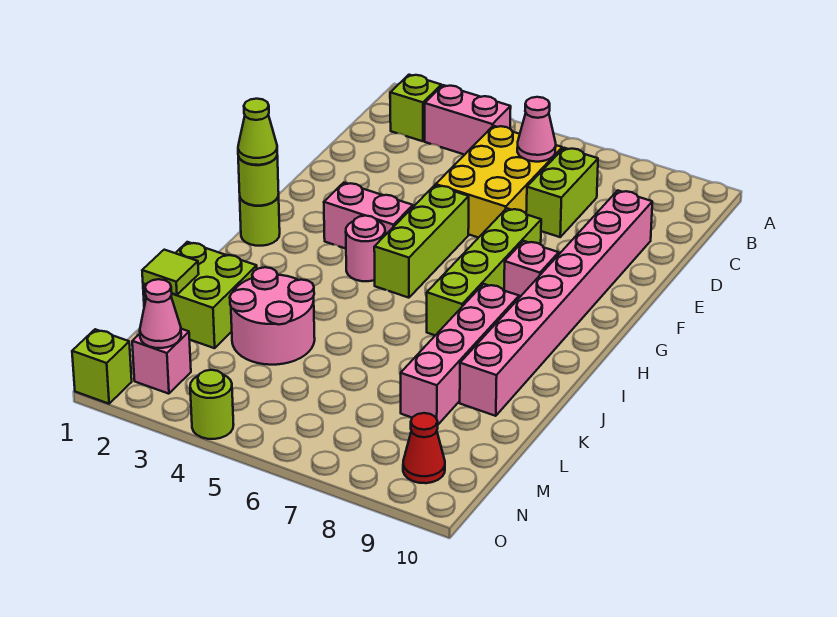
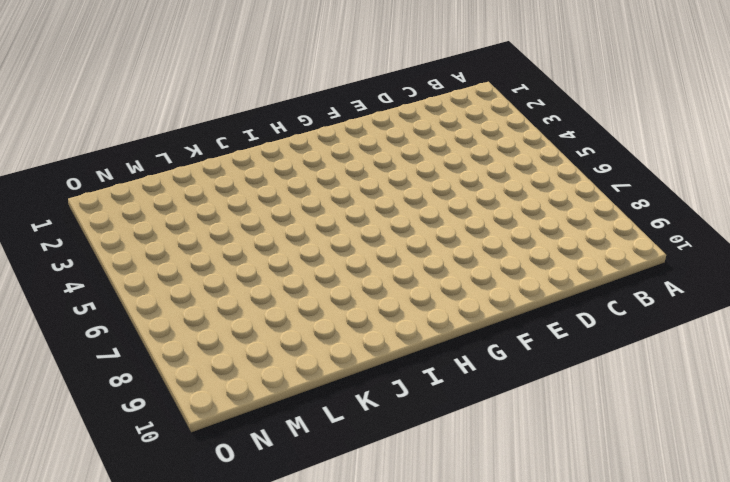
none -> lime brick B2 level 1
none -> pink brick B3:B4 level 1
none -> yellow brick C5:E6 level 1

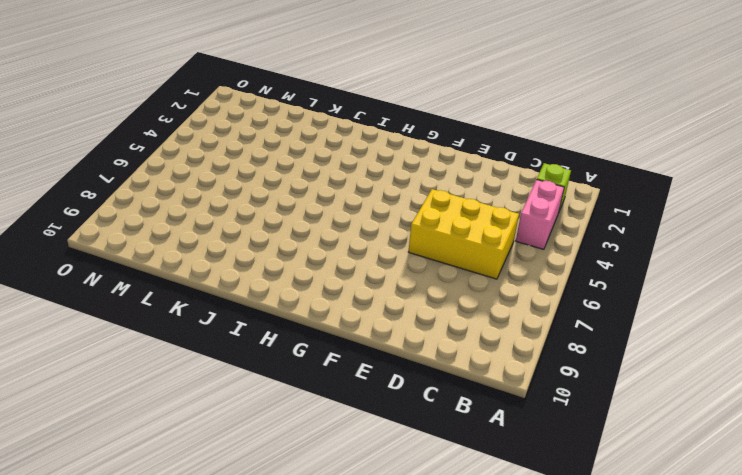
none -> lime brick C7:D7 level 1
none -> pink brick D9:K9 level 1
none -> lime brick F5:H5 level 1

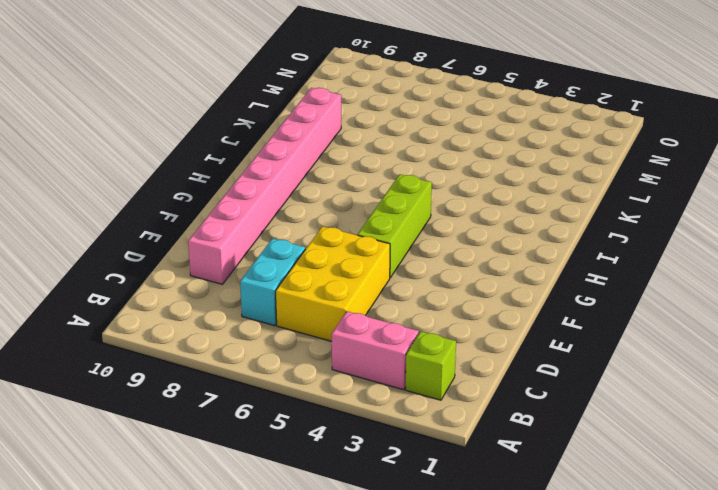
cyan brick C7:D7 level 1 -> lime brick C7:D7 level 1
none -> lime brick F7:I7 level 1
none -> pink brick G3:G4 level 1
none -> pink brick G8 level 1

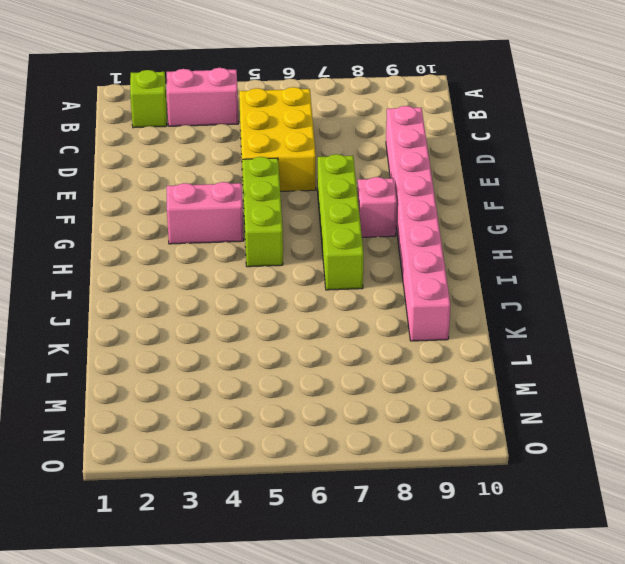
none -> lime brick C7:D7 level 1
none -> lime round brick H1 level 1
none -> pink round brick H4 level 1

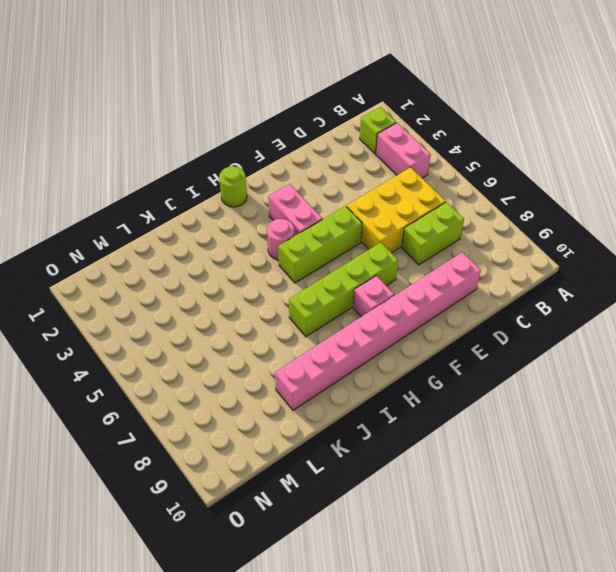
none -> pink brick I8:L8 level 1
none -> lime brick K1:L2 level 1
none -> pink round brick K3:L4 level 1

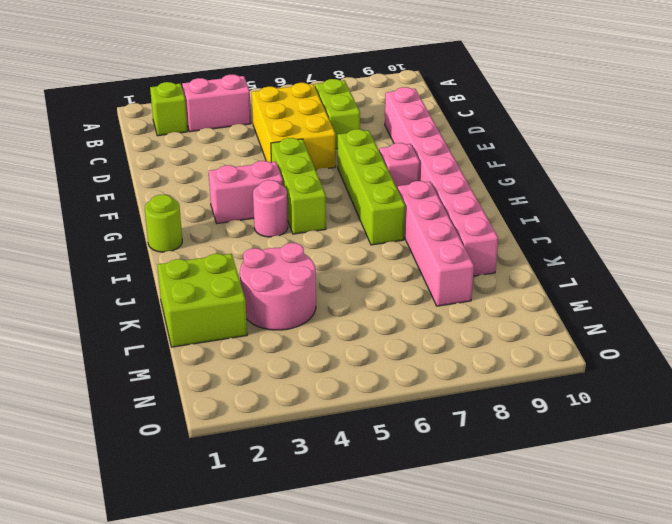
none -> pink brick N2 level 1
none -> red cone N9 level 1
none -> lime brick O1 level 1

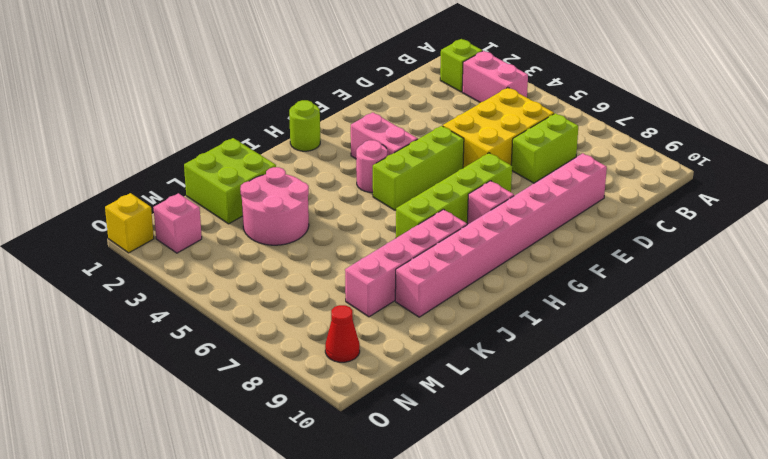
yellow brick O1 level 1 -> lime brick O1 level 1
none -> lime round brick O4 level 1
none -> pink cone C6 level 2
none -> lime round brick H1 level 2

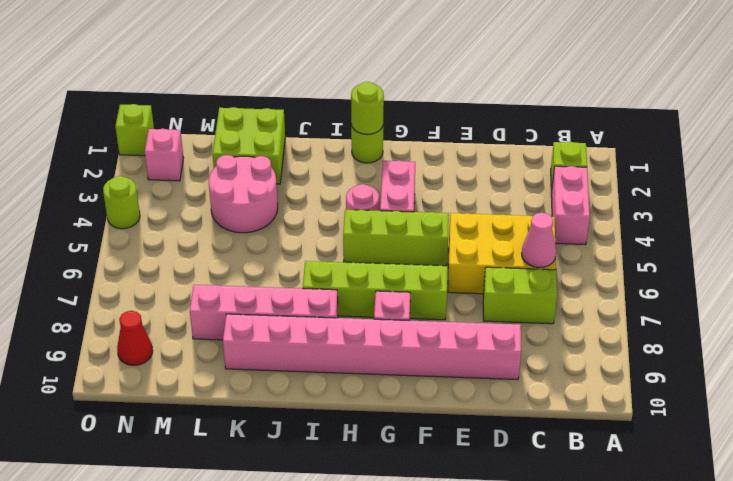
none -> lime tile L1 level 2
none -> pink cone N2 level 2
none -> lime cone H1 level 3

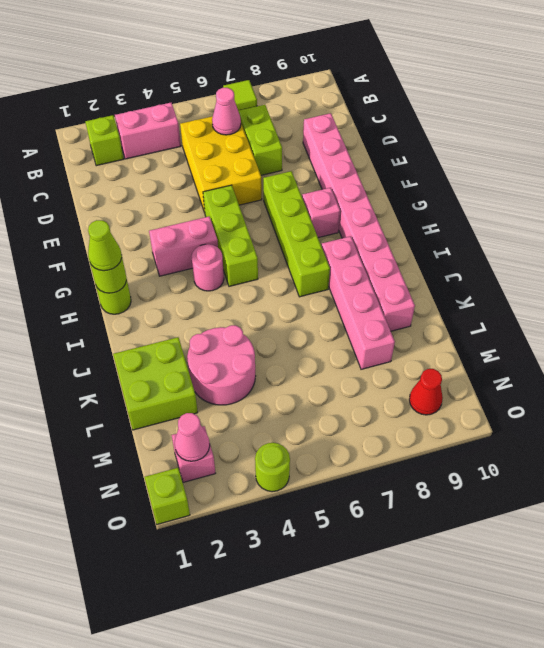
lime tile A7 level 1 -> lime tile L1 level 2

